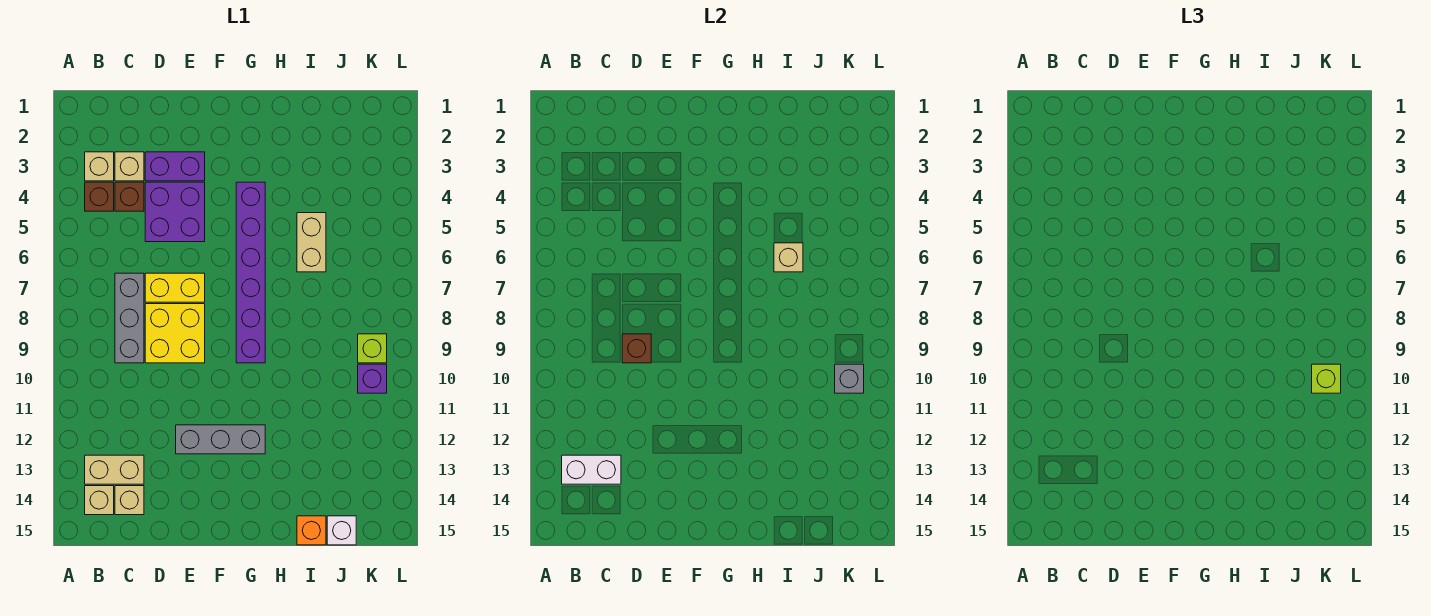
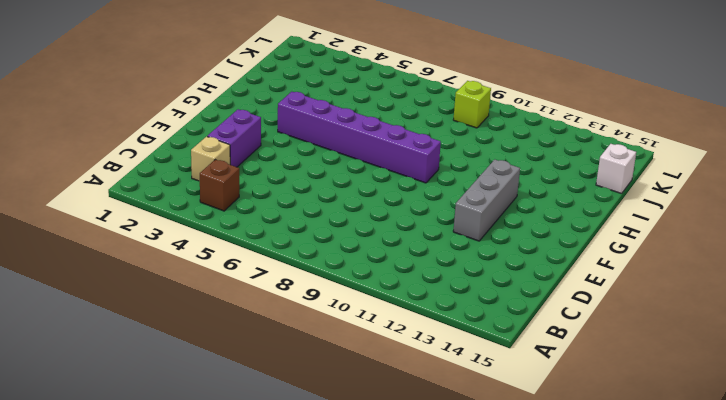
none -> tan brick B3 level 1
none -> tan brick B13:C13 level 1
none -> tan brick B14 level 1

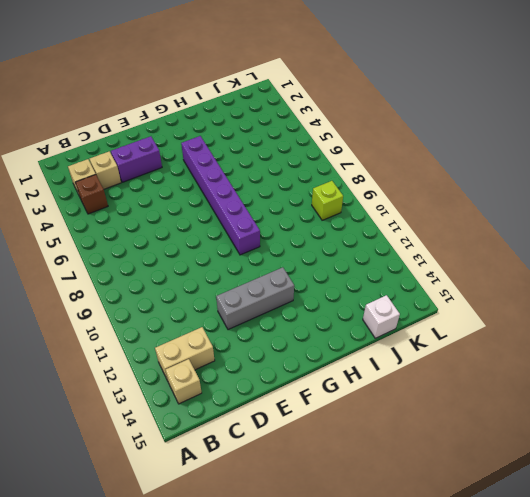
none -> brown brick C4 level 1
none -> grey brick C7:C9 level 1
none -> tan brick C14 level 1

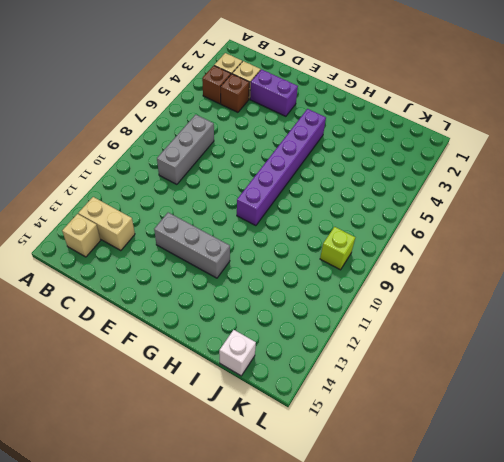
none -> tan brick C14 level 1
none -> purple brick D4:E5 level 1
none -> yellow brick D7:E7 level 1

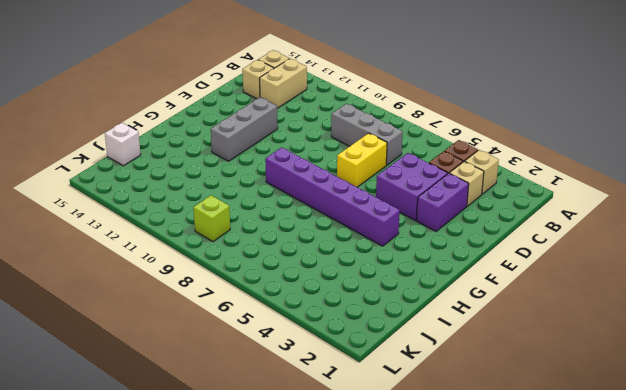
none -> yellow brick D8:E9 level 1
none -> tan brick I5:I6 level 1
none -> orange brick I15 level 1

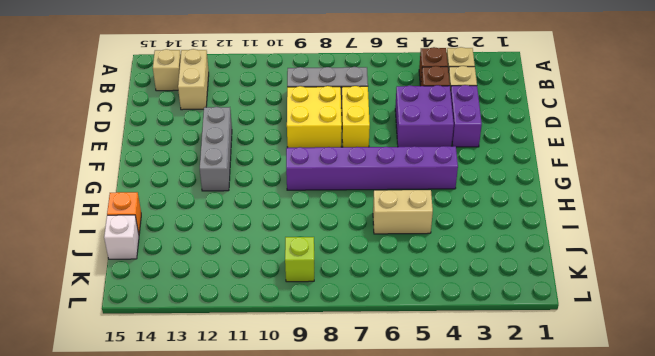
none -> tan brick C14 level 1
none -> purple brick K10 level 1
none -> white brick B13:C13 level 2

